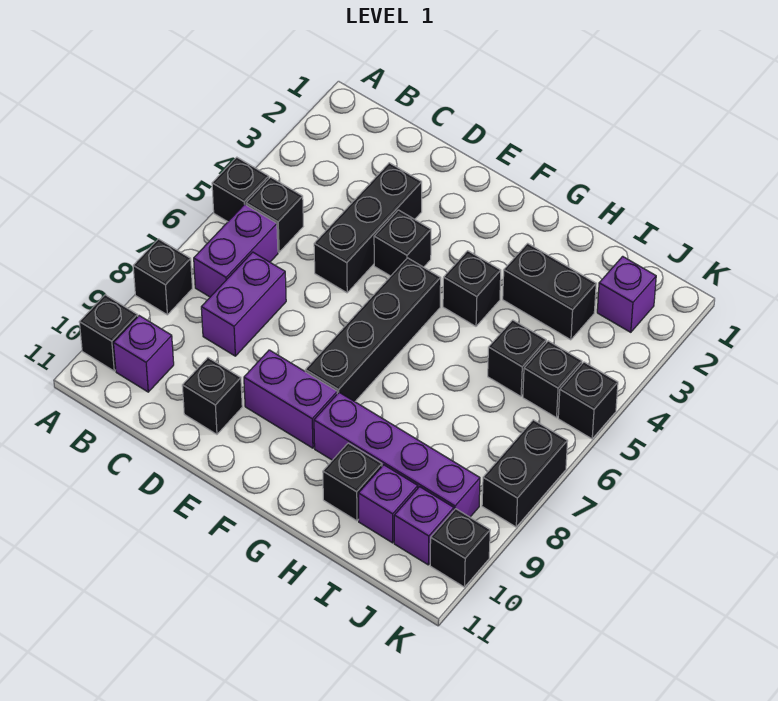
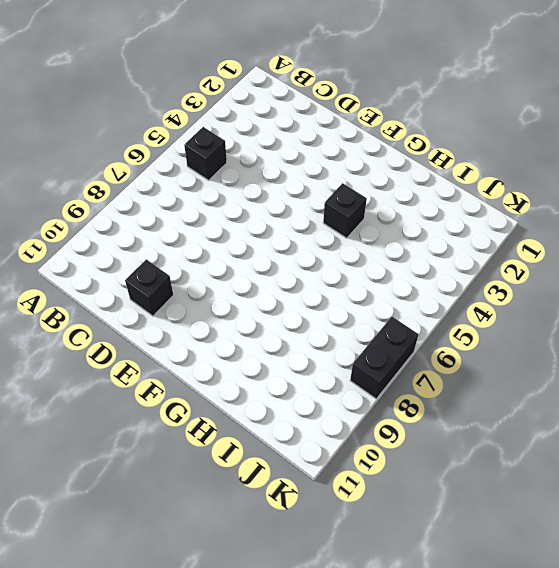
none -> black brick A5 level 1
none -> black brick A8 level 1
none -> black brick A10 level 1

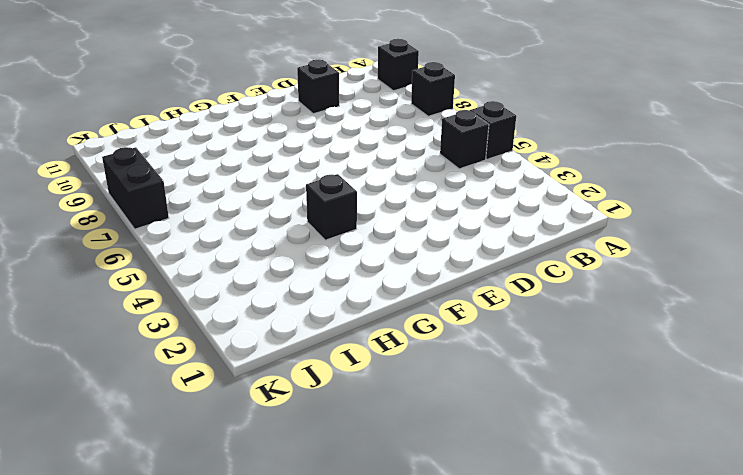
none -> purple brick B6:B7 level 1
none -> purple brick B10 level 1
none -> purple brick C7:C8 level 1

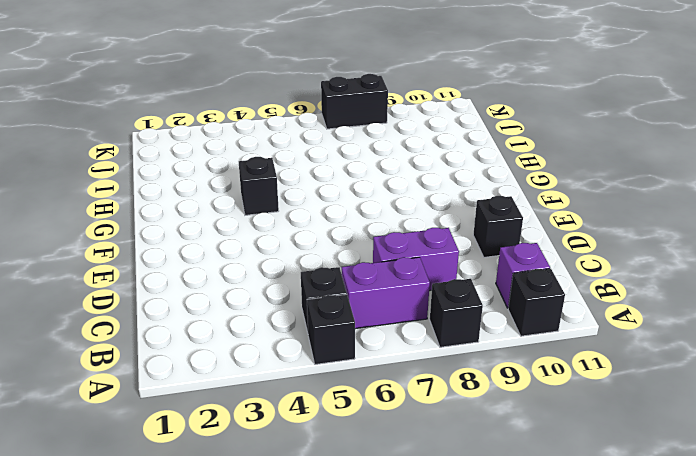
none -> black brick D3:D5 level 1
none -> black brick E4 level 1
none -> purple brick E9:F9 level 1

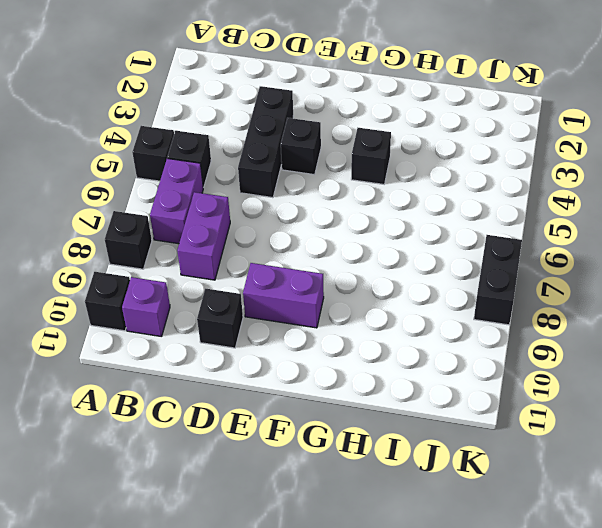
none -> black brick F5:F8 level 1
none -> purple brick G9:J9 level 1
none -> black brick H3:I3 level 1

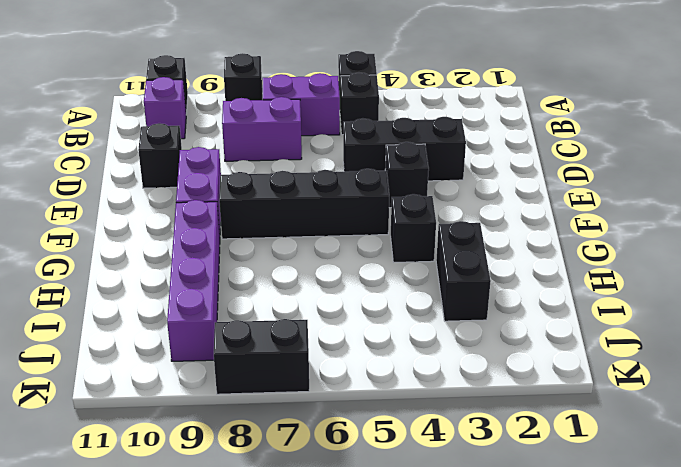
none -> black brick H10 level 1
none -> black brick I5 level 1
none -> purple brick I10 level 1

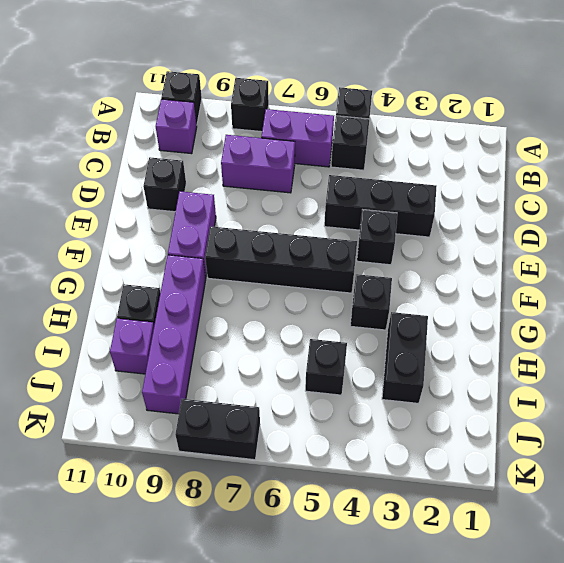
none -> purple brick J2 level 1
none -> black brick J5 level 1
none -> purple brick J10 level 1

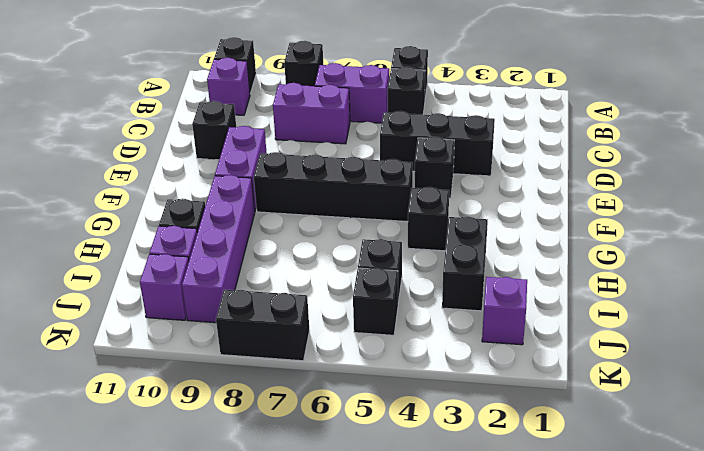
none -> black brick K5 level 1
none -> black brick K10 level 1

